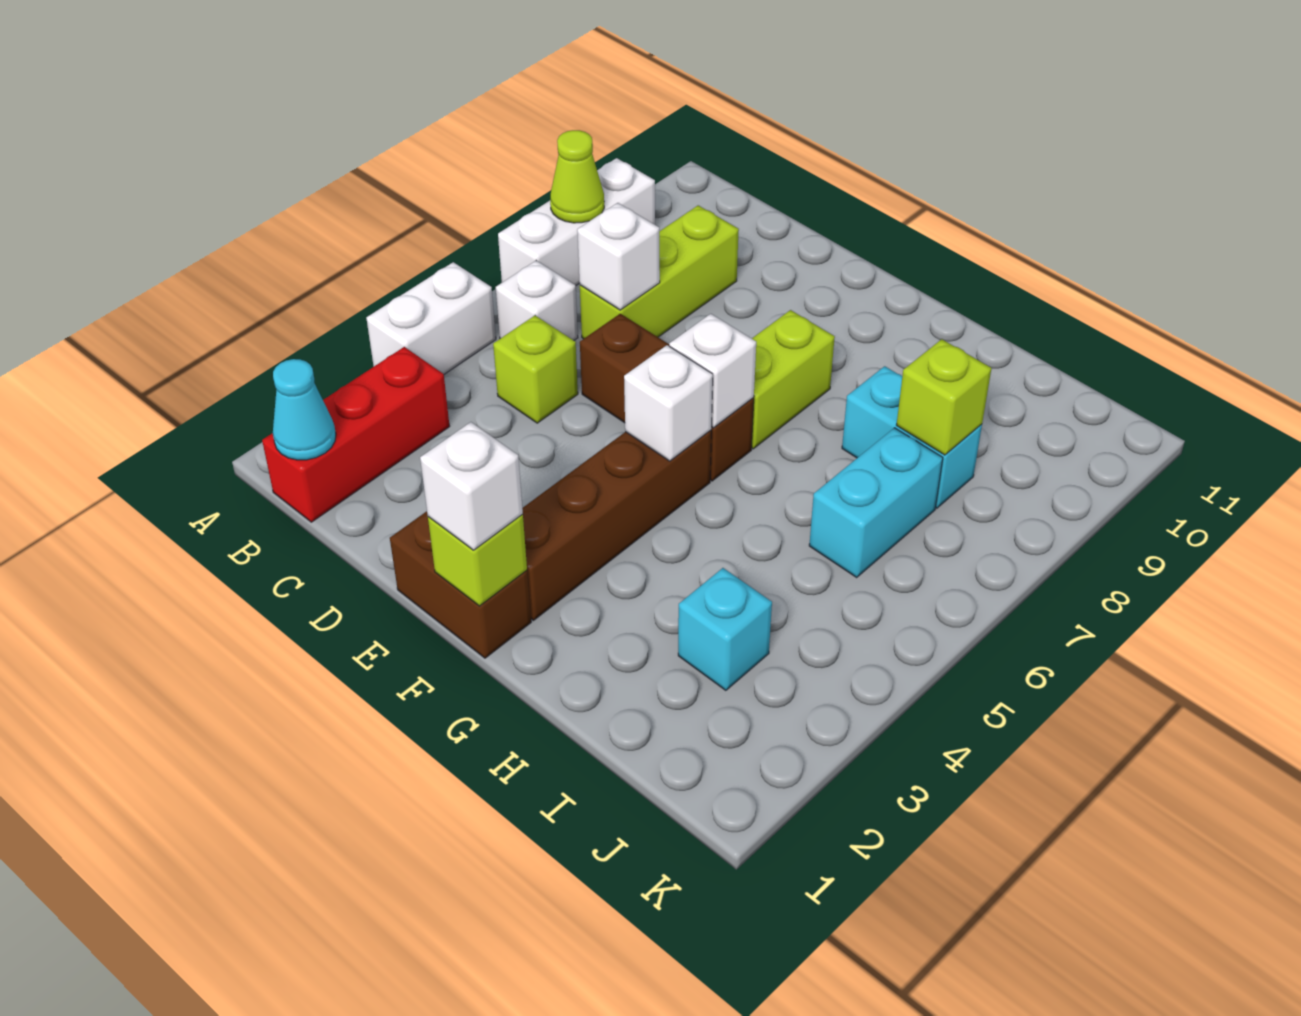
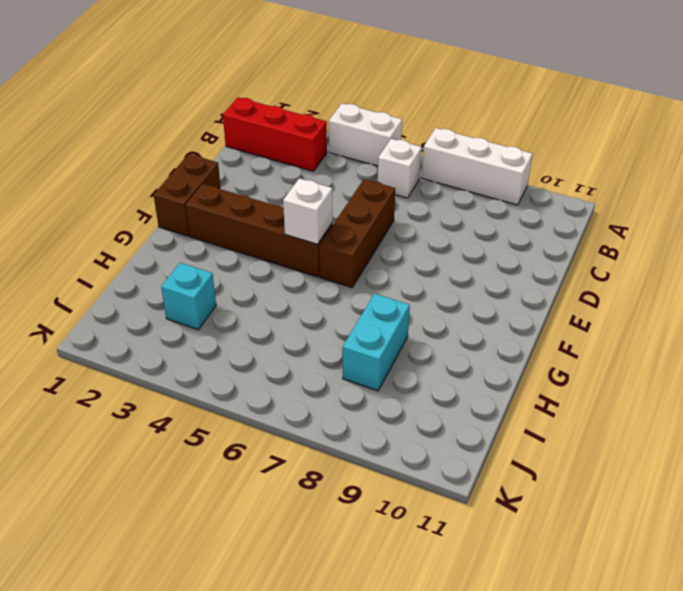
none -> lime brick C5 level 1
none -> lime brick C7:C9 level 1
none -> lime brick F7:F8 level 1

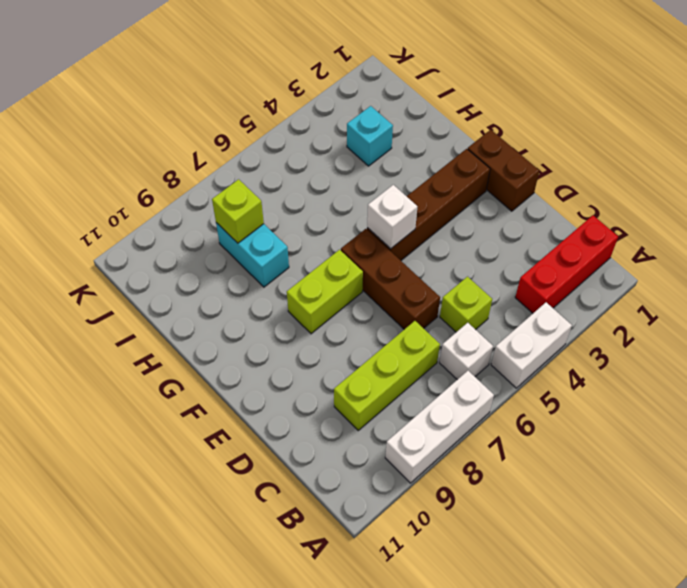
none -> cyan brick I6:I7 level 1
none -> lime cone A8 level 2
none -> cyan cone B1 level 2

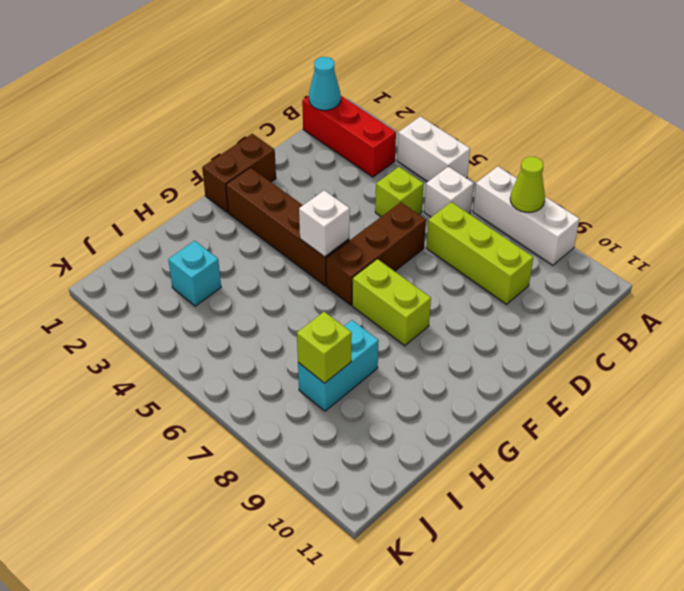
none -> cyan brick I6:I7 level 1
none -> white brick C7 level 2
none -> lime brick F1 level 2

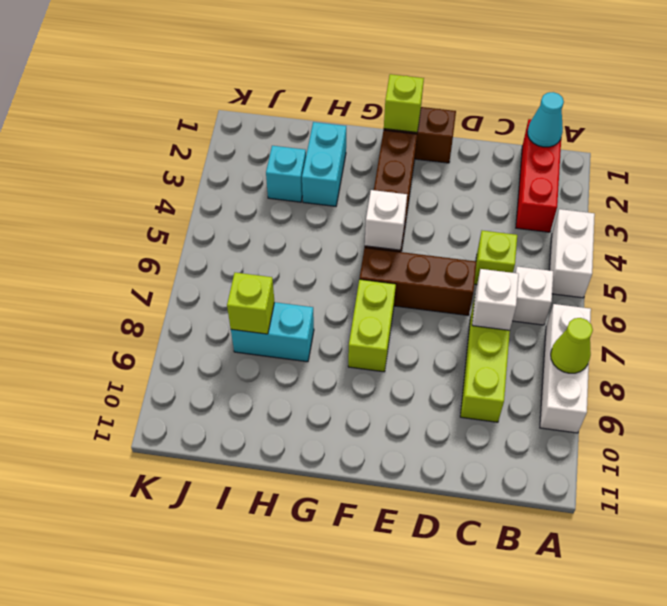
cyan brick H2:H3 level 1 -> cyan brick I6:I7 level 1
none -> white brick F6 level 2
none -> white brick F1 level 3

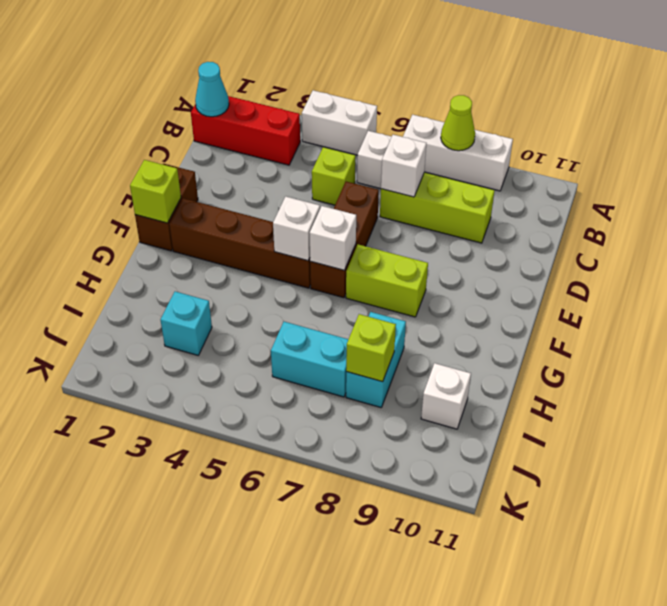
white brick I10 level 1 -> white brick F1 level 3

